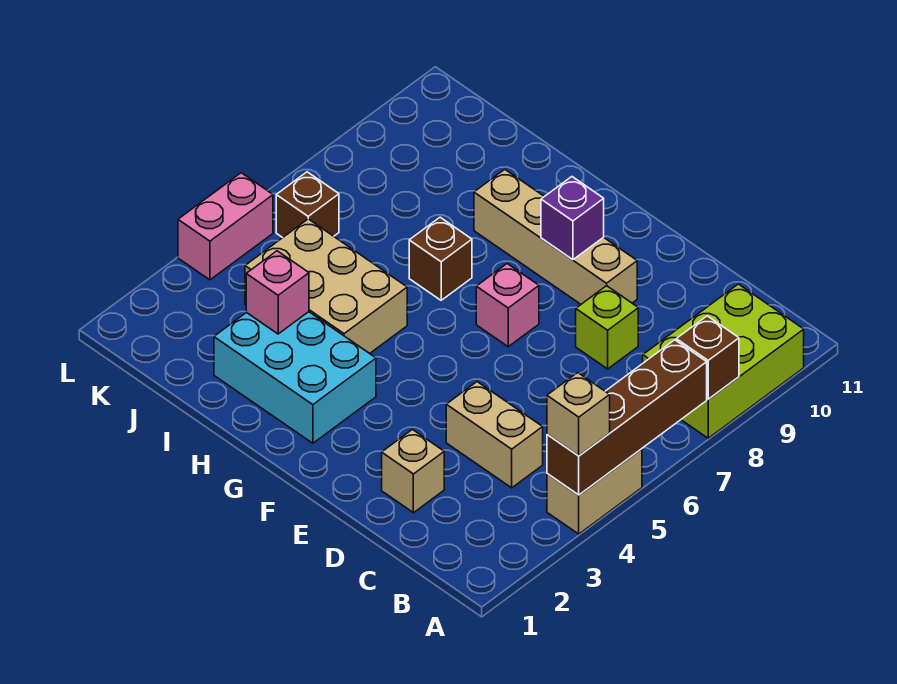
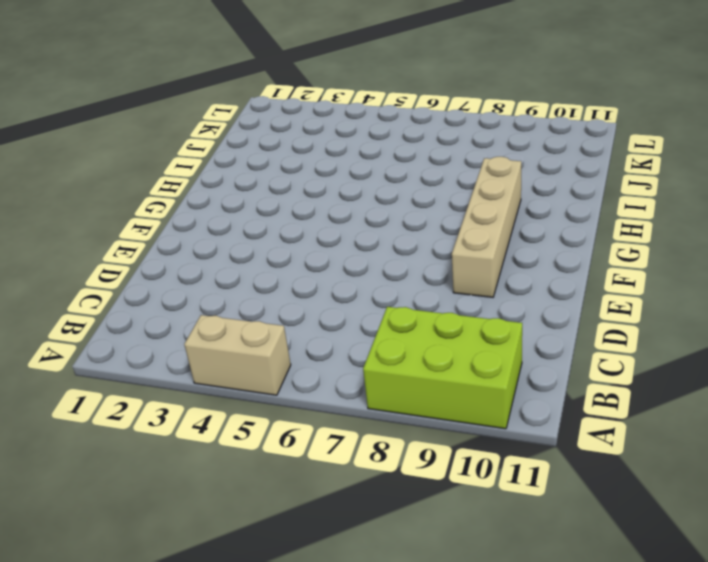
none -> tan brick C4:D4 level 1
none -> tan brick D2 level 1
none -> lime brick D8 level 1

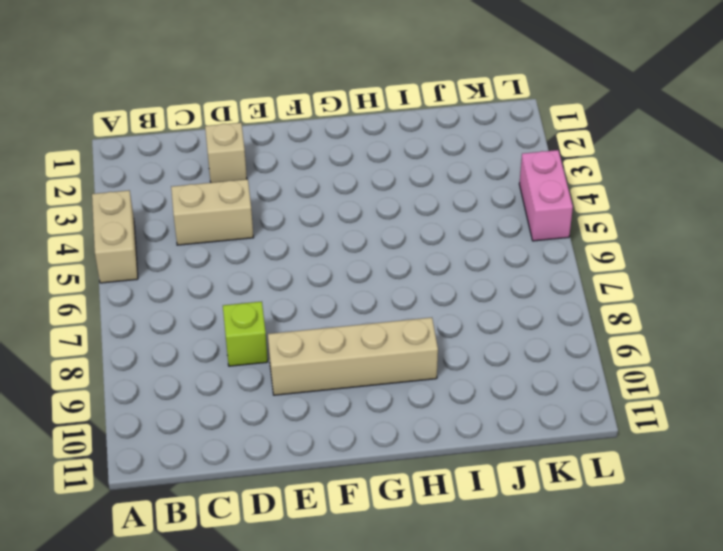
none -> lime brick A8:B10 level 1
none -> pink brick F7 level 1
none -> cyan brick G2:I3 level 1

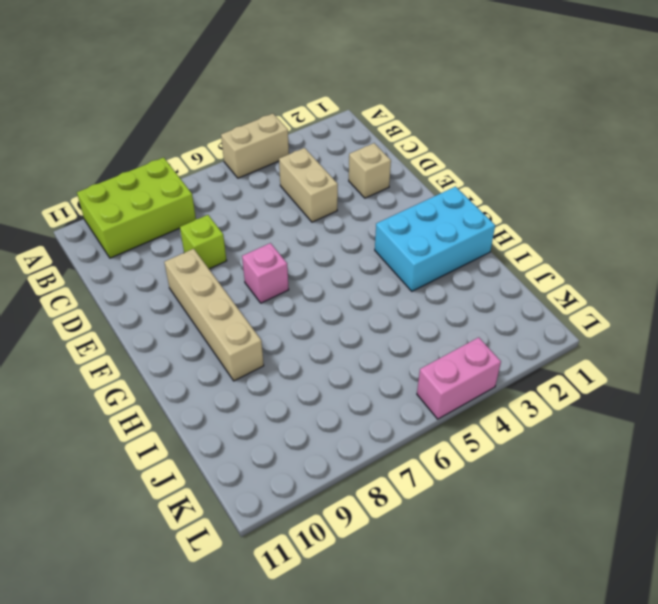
cyan brick G1:H3 level 1 -> cyan brick G2:I3 level 1
none -> tan brick H4:J5 level 1
none -> brown brick H7 level 1
none -> brown brick K6 level 1

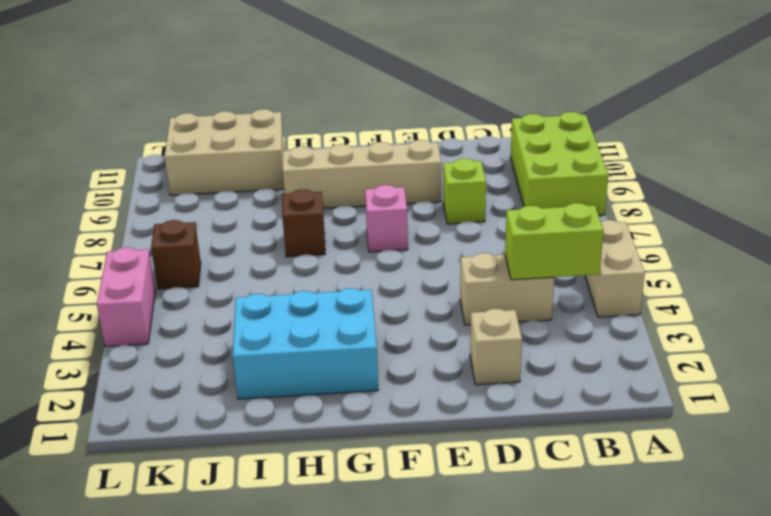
lime brick B4:C4 level 2 -> none
tan brick I10:K11 level 1 -> tan brick H4:J5 level 1
none -> brown brick A4:A7 level 2
none -> brown brick A8 level 2
none -> purple brick F9 level 2

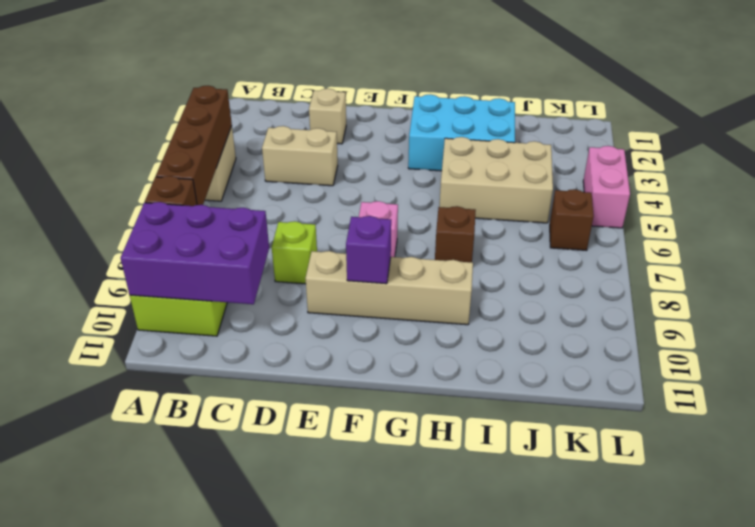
purple brick A9:C10 level 2 -> none
none -> pink brick I3 level 2
none -> tan brick A4 level 3

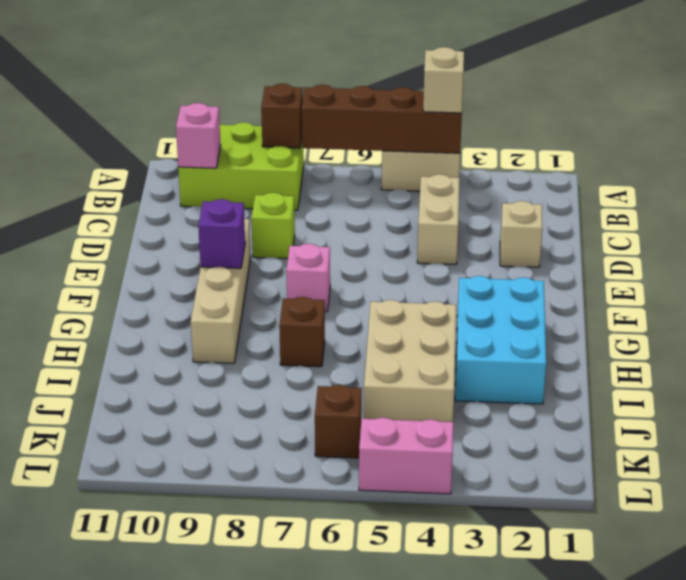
pink brick B10 level 2 -> pink brick I3 level 2

